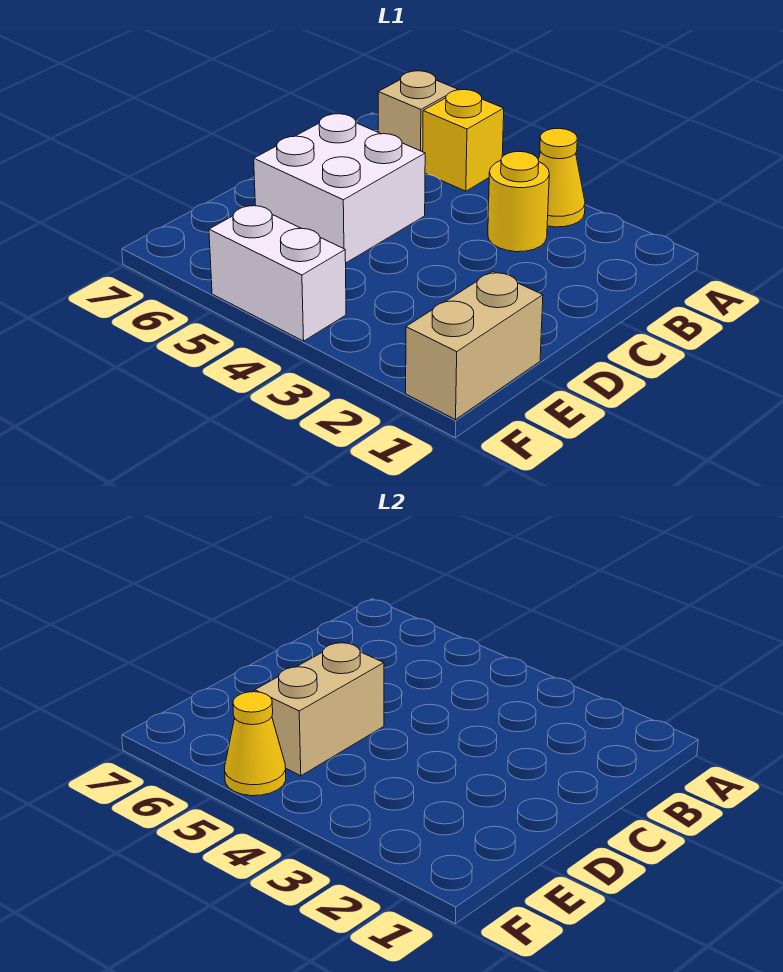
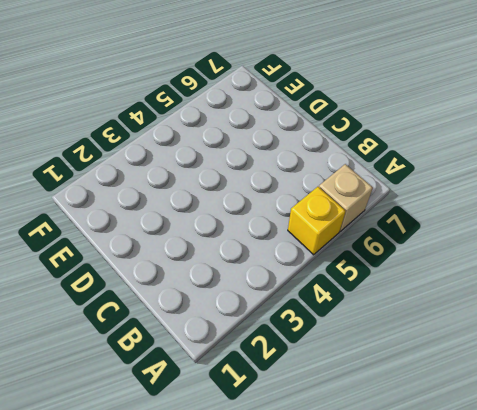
none -> yellow cone A3 level 1
none -> yellow round brick B3 level 1

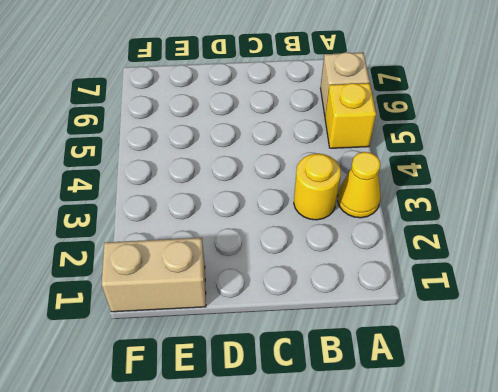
none -> white brick C5:D6 level 1
none -> white brick F4:F5 level 1

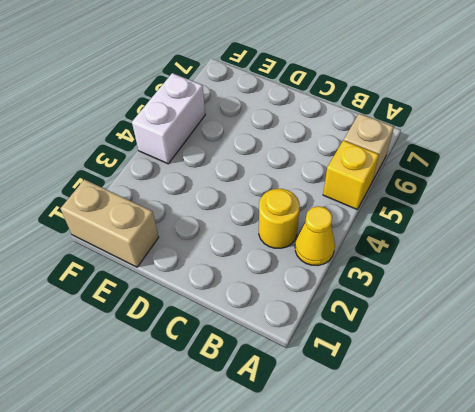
none -> white brick C5:D6 level 1
none -> tan brick D5:E5 level 2

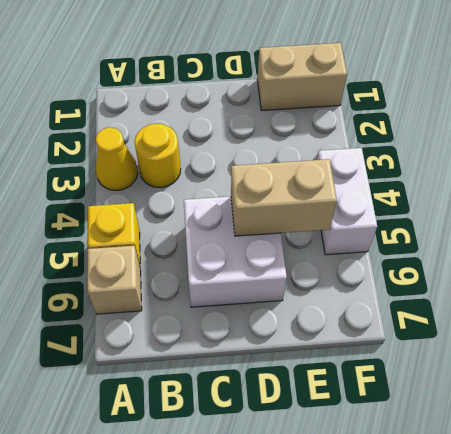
none -> yellow cone F5 level 2

